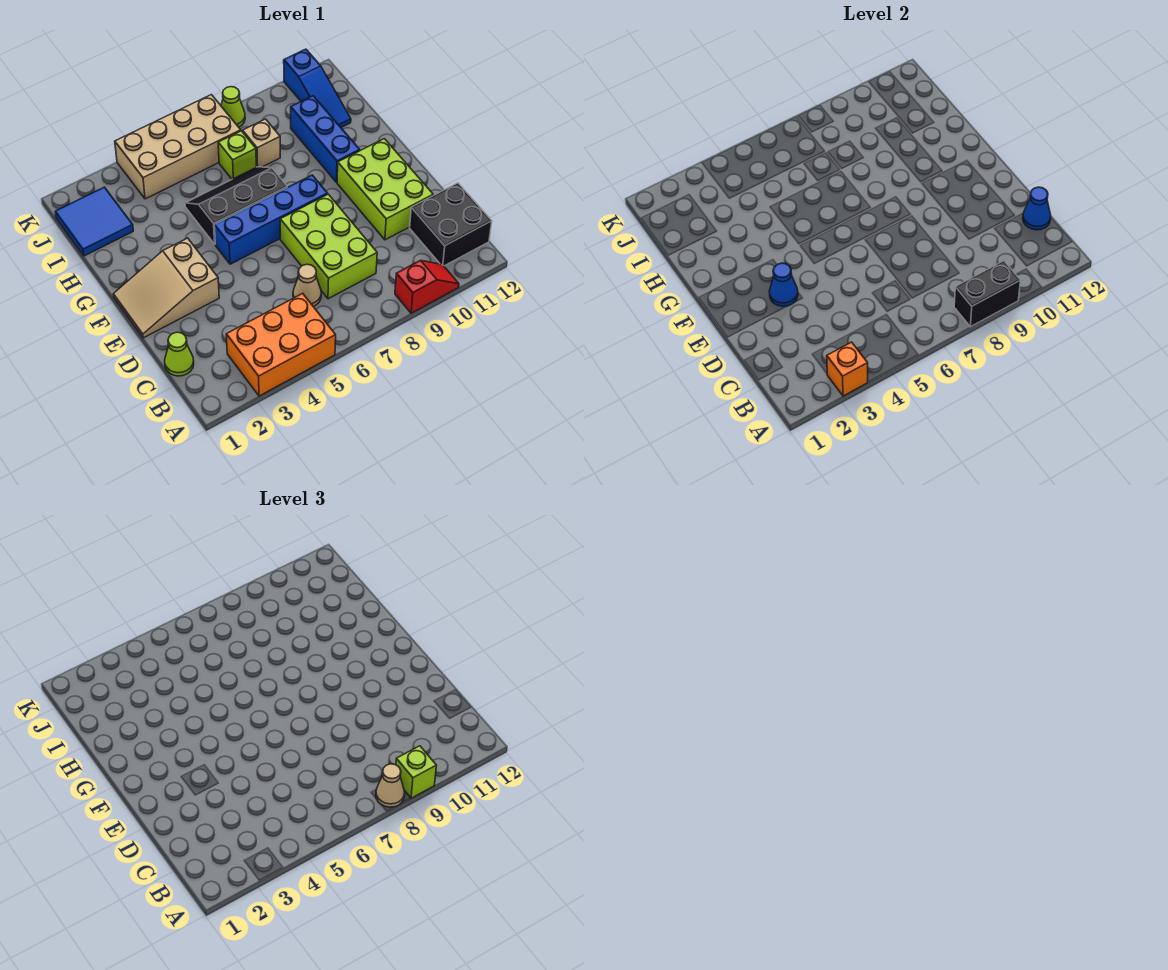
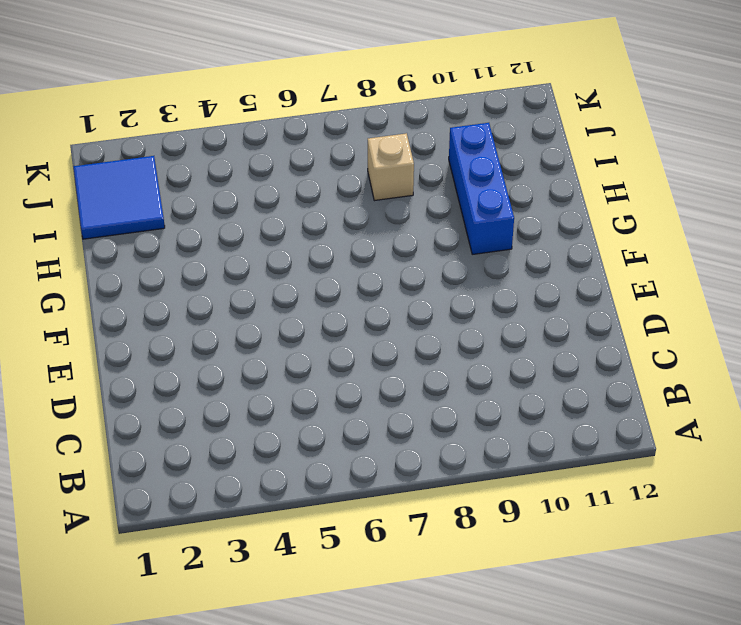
none -> orange brick A3:B5 level 1
none -> red slope A9:A10 level 1 top 9
none -> black brick B11:C12 level 1

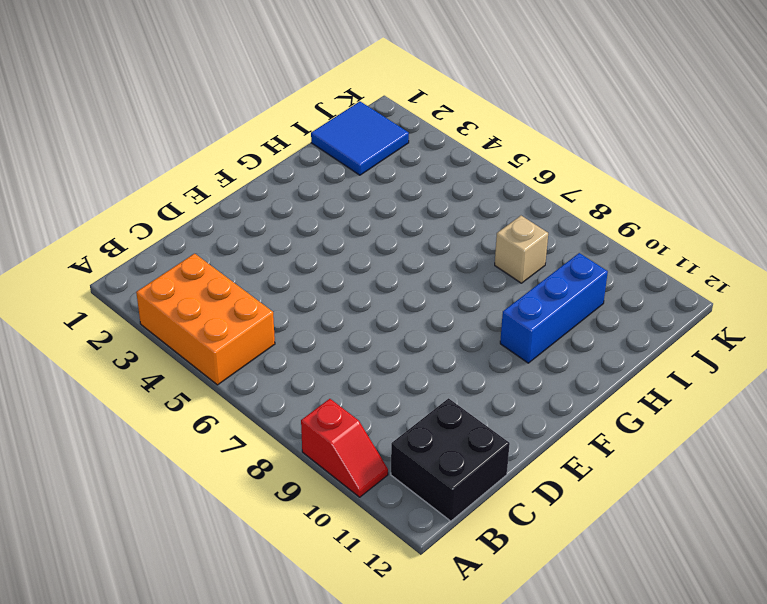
none -> lime cone C1 level 1
none -> tan cone C6 level 1
none -> lime brick C7:E8 level 1

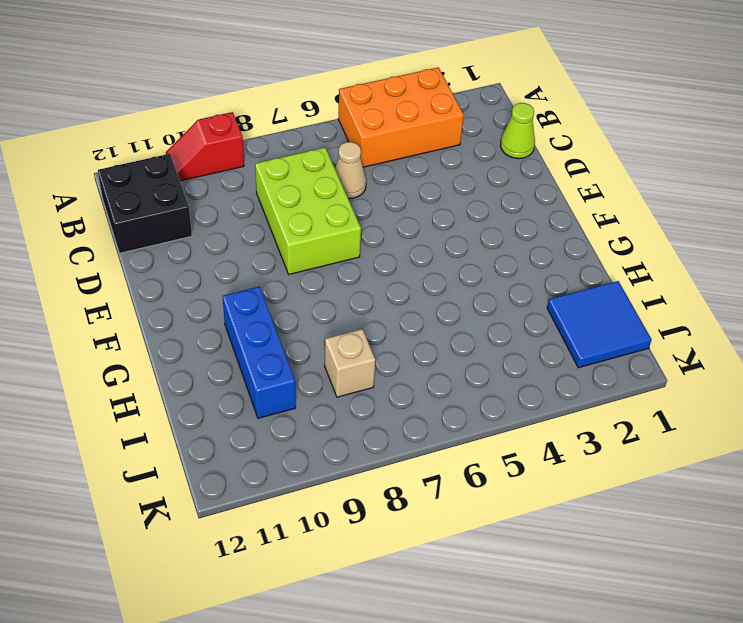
none -> lime brick D10:F11 level 1
none -> tan slope E1:F3 level 1 top 3
none -> blue brick F5:F8 level 1

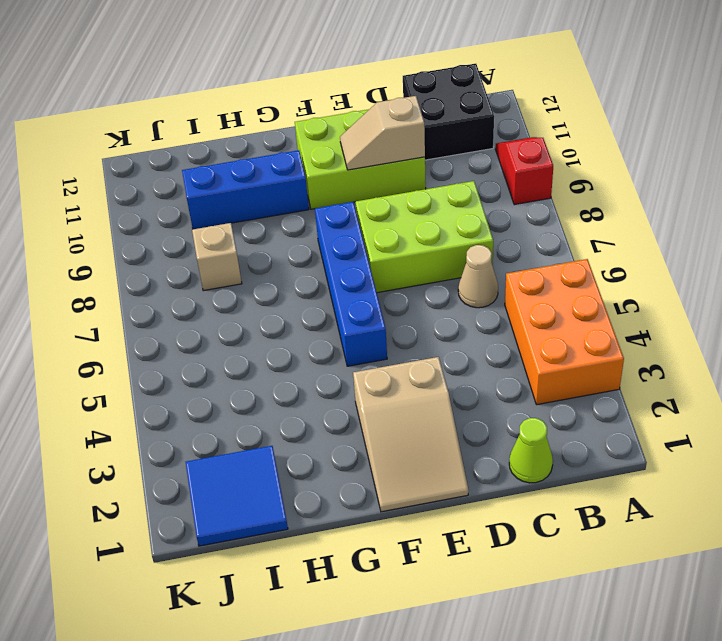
tan slope D10:E10 level 2 top D -> none
none -> black slope G5:H7 level 1 top G
none -> lime brick I7 level 1
none -> blue slope I11:K11 level 1 top K

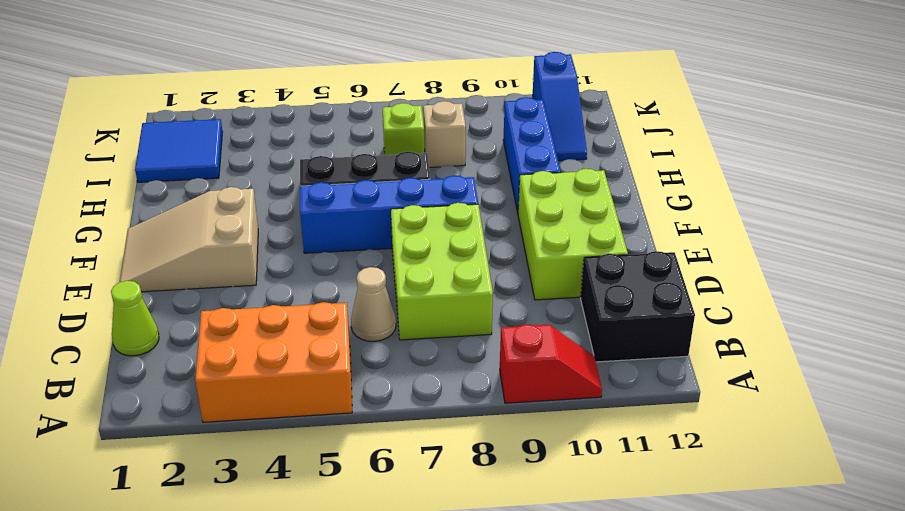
none -> tan brick J4:K7 level 1
none -> lime cone K8 level 1
none -> orange brick A3 level 2

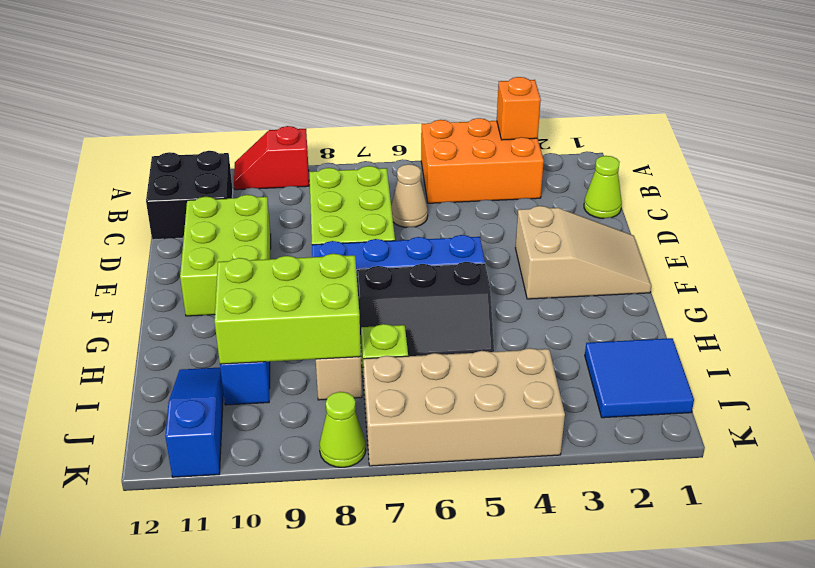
lime brick H8:I10 level 2 -> none
none -> black brick A8:A9 level 2
none -> blue cone C12 level 2
none -> blue cone E3 level 2

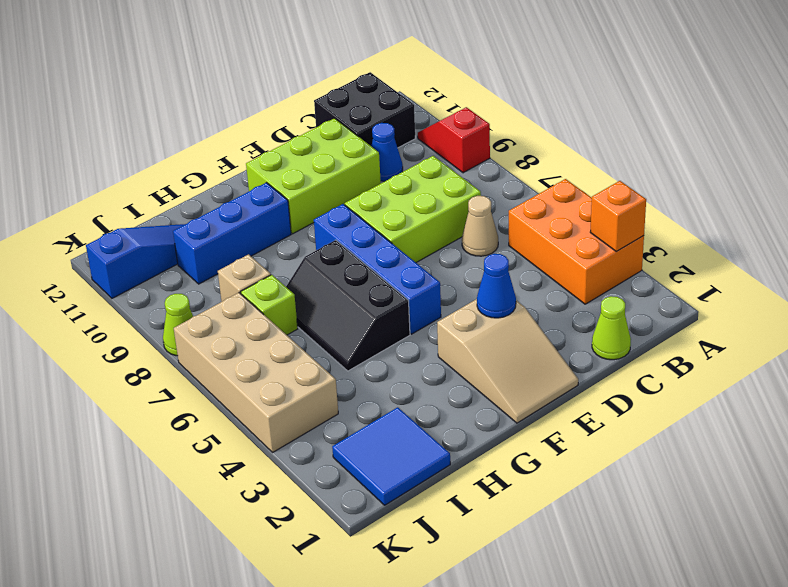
blue cone C10 level 1 -> blue cone C12 level 2
none -> black brick A8:A9 level 2
none -> tan cone A8 level 3
none -> lime brick A9 level 3

